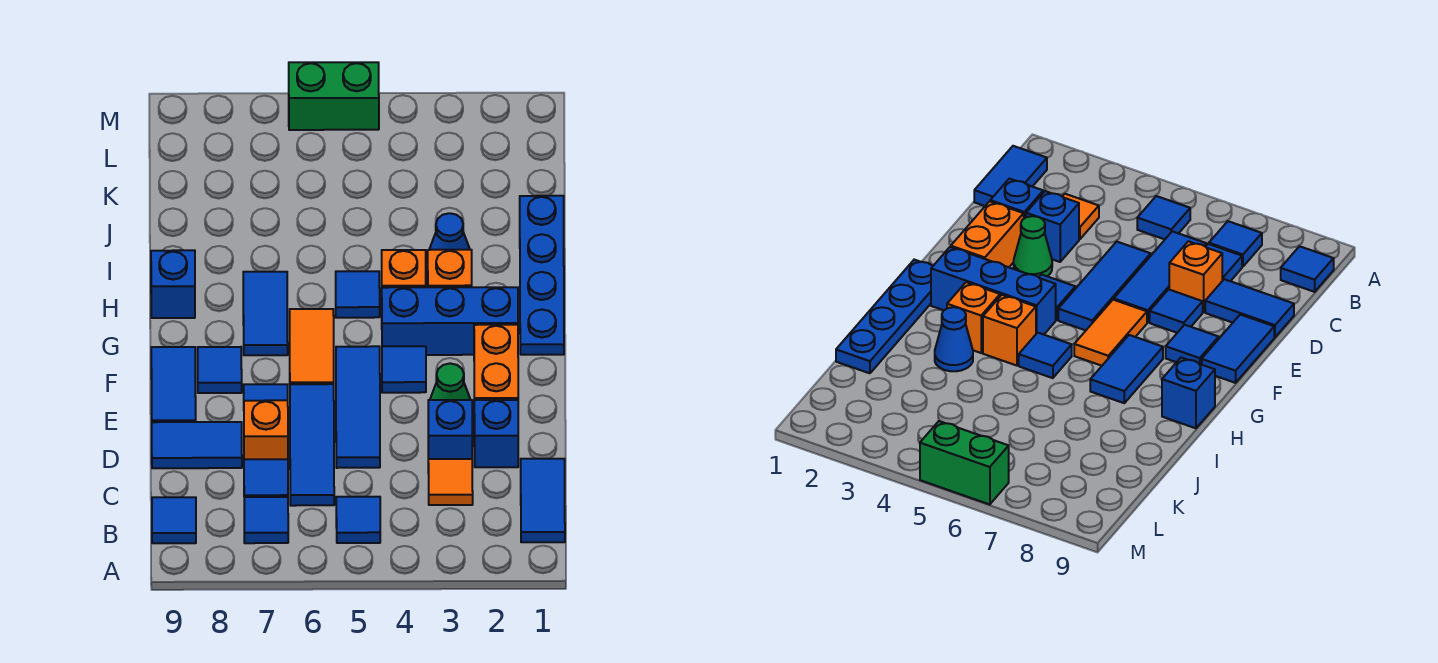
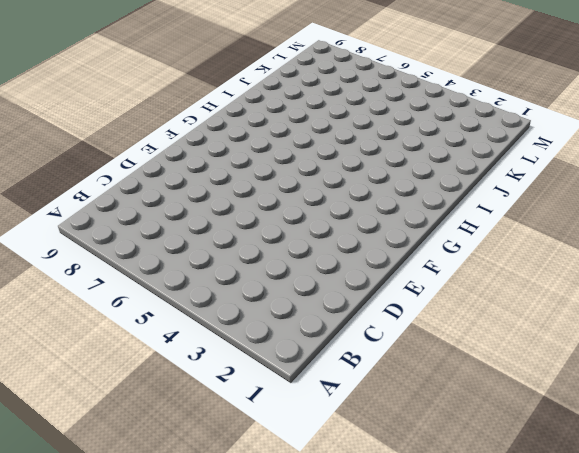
none -> blue tile B1:C1 level 1
none -> blue tile B5 level 1
none -> blue tile B7 level 1

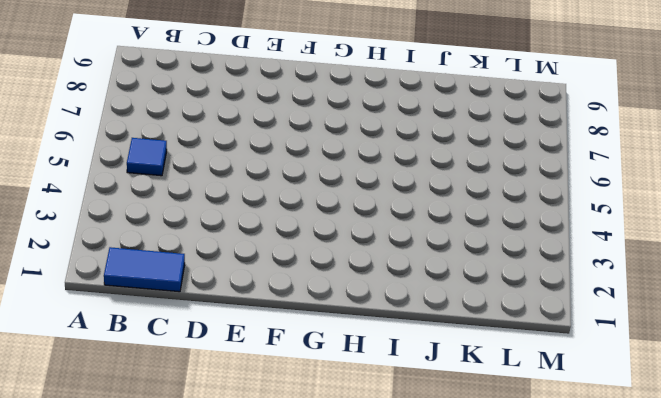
none -> blue tile B7 level 1
none -> blue tile B9 level 1
none -> orange tile C3 level 1

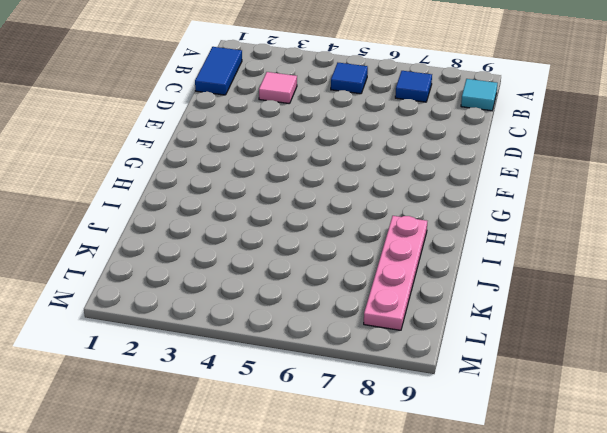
cyan tile B9 level 1 -> blue tile B9 level 1
pink tile C3 level 1 -> orange tile C3 level 1
pink plate I8:L8 level 1 -> none
none -> blue tile C6:E6 level 1
none -> blue tile C7 level 1
none -> blue brick D2 level 1

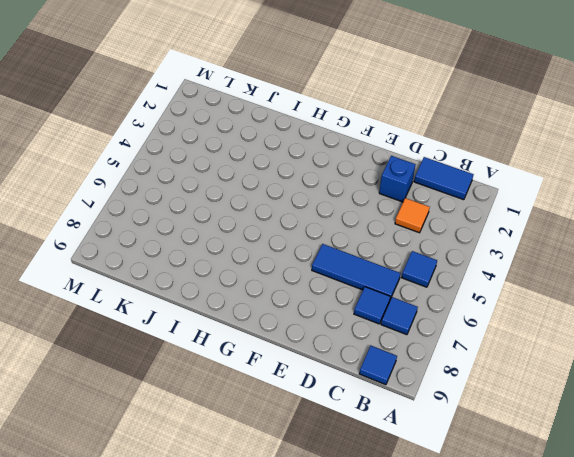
none -> blue brick D3 level 1
none -> blue tile D5:F5 level 1
none -> orange brick D7 level 1

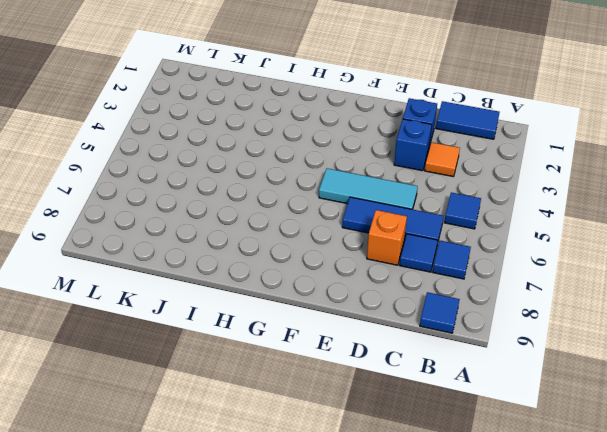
cyan tile D5:F5 level 1 -> blue tile D5:F5 level 1
none -> blue tile D8:D9 level 1
none -> orange brick E2:F2 level 1
none -> green cone E3 level 1

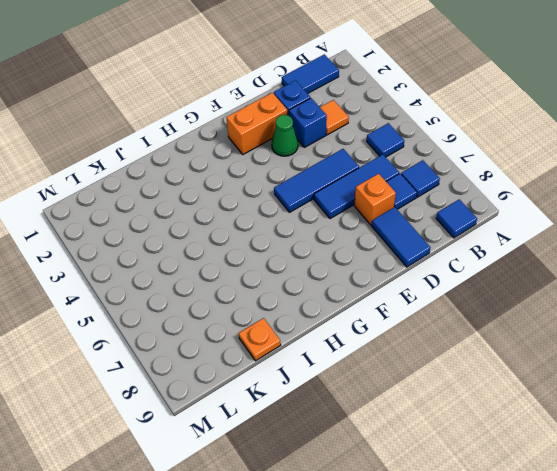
orange plate J9 level 1 -> none
none -> blue tile E7 level 1
none -> blue tile E9:F9 level 1
none -> blue tile F4 level 1

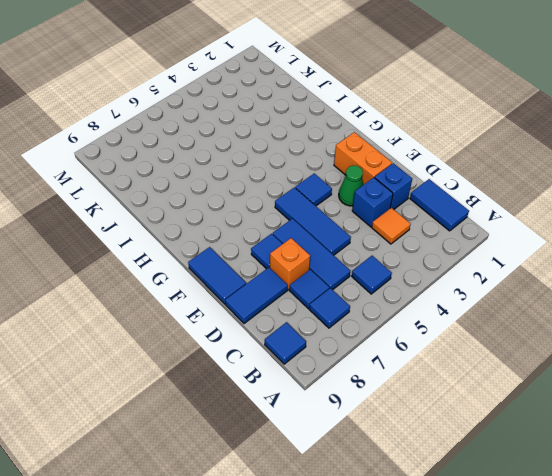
none -> orange tile F6:G6 level 1
none -> blue tile F8 level 1
none -> blue plate G1:J1 level 1

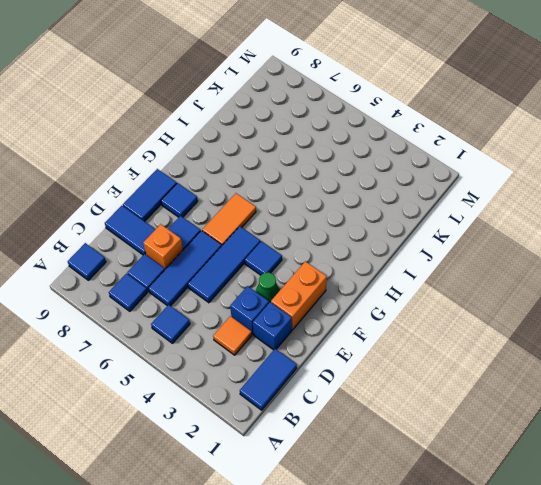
none -> blue plate G1:J1 level 1
none -> blue brick G2:G4 level 1
none -> blue tile G7:H7 level 1

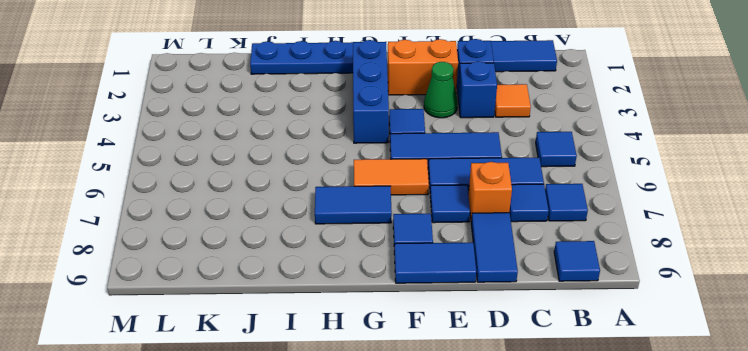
none -> orange brick H3 level 1
none -> orange brick H4 level 1
none -> blue tile H5 level 1

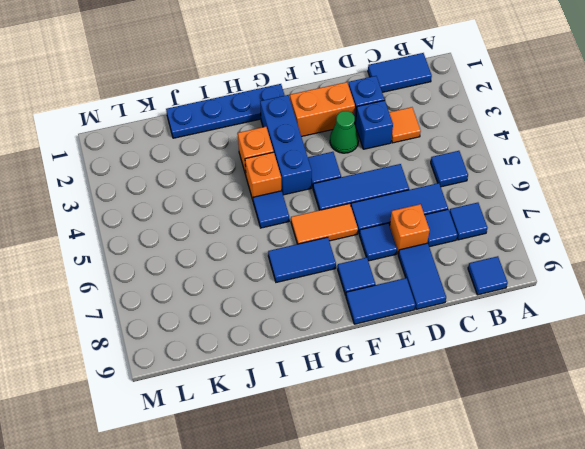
none -> blue brick H9 level 1
none -> blue cone I3 level 1
none -> green brick M5:M6 level 1

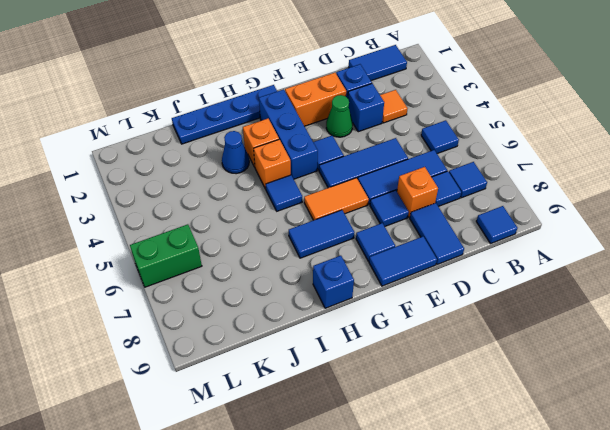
green brick L6:M6 level 1 -> green brick M5:M6 level 1

